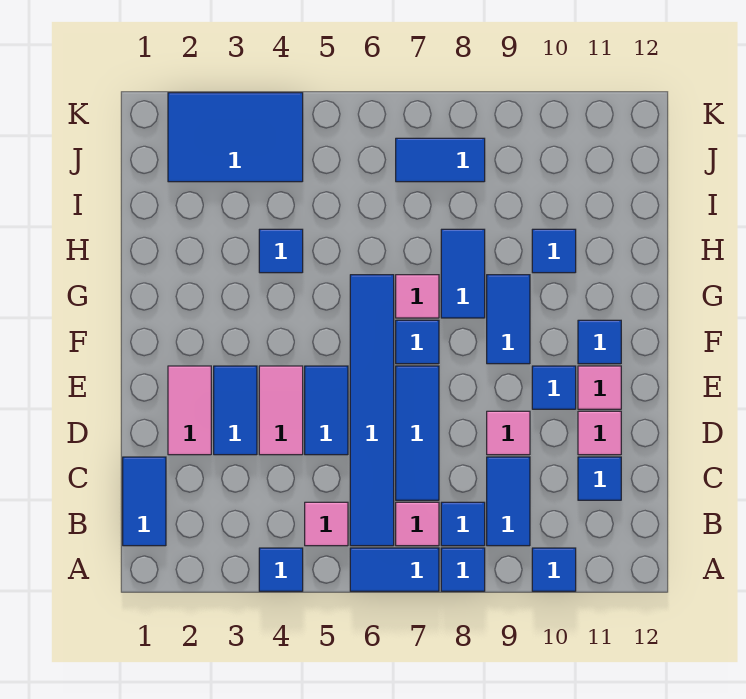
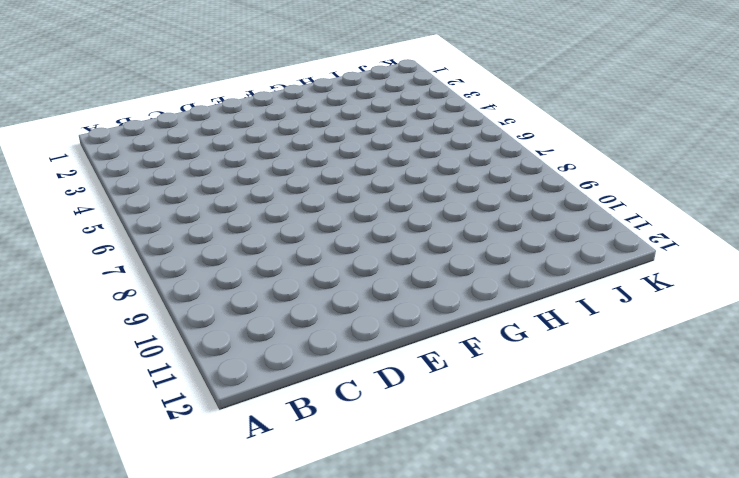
none -> blue tile A4 level 1
none -> blue tile A6:A7 level 1
none -> blue tile A8 level 1

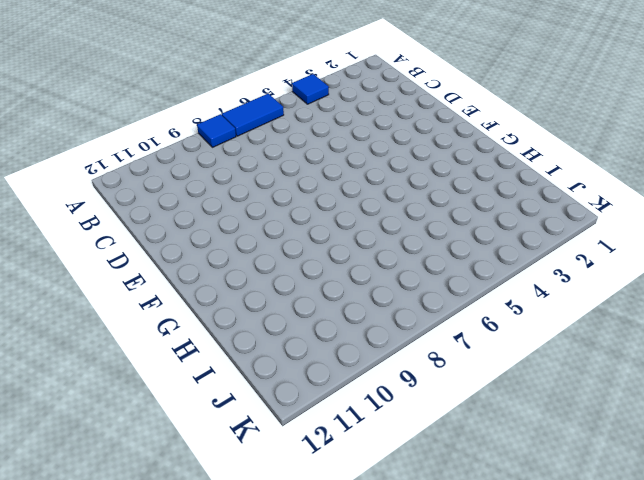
none -> blue tile A10 level 1
none -> blue tile B1:C1 level 1
none -> pink tile B5 level 1

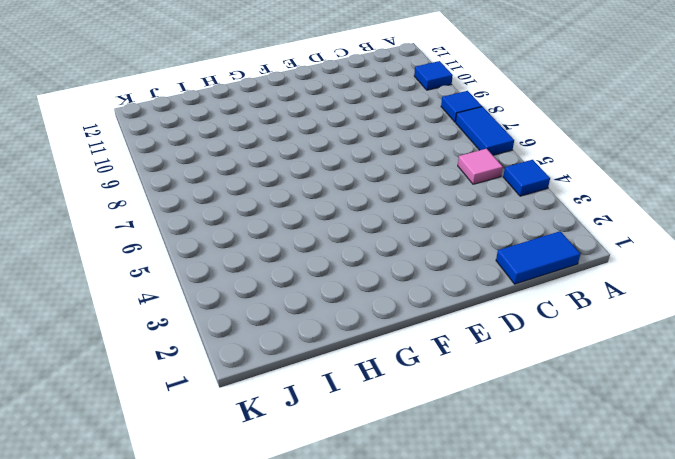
none -> blue tile B6:G6 level 1
none -> pink tile B7 level 1
none -> blue tile B8 level 1

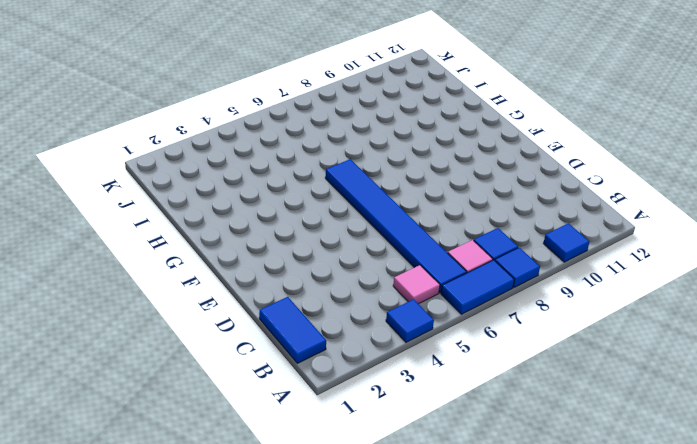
none -> blue tile B9:C9 level 1
none -> blue tile C7:E7 level 1
none -> blue tile C11 level 1

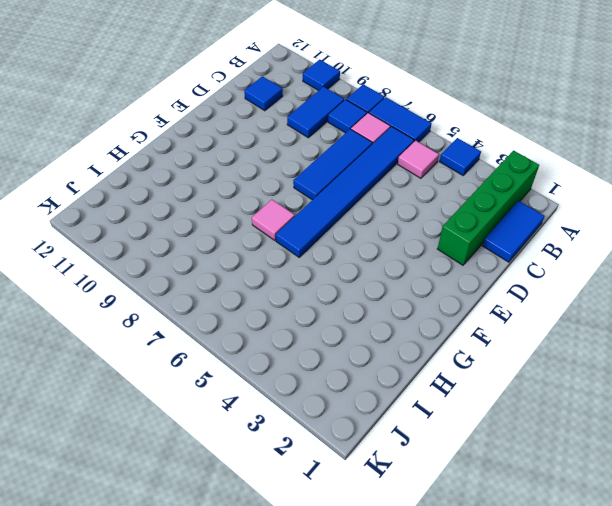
green brick A2:D2 level 1 -> pink tile D2:E2 level 1
none -> blue tile D3:E3 level 1
none -> pink tile D4:E4 level 1
none -> blue tile D5:E5 level 1

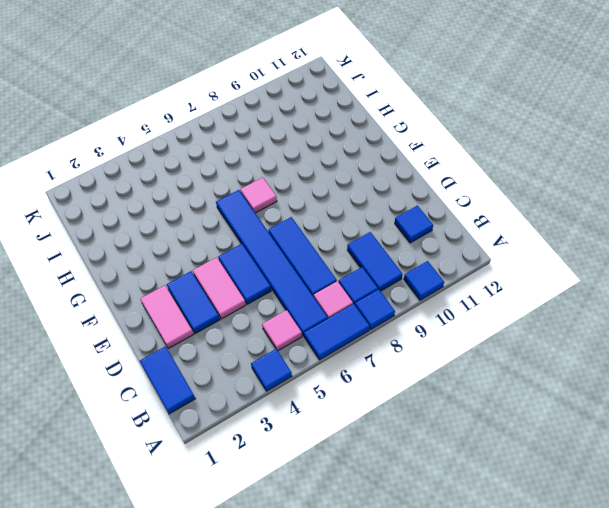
none -> pink tile D9 level 1
none -> pink tile D11 level 1
none -> blue tile E10 level 1

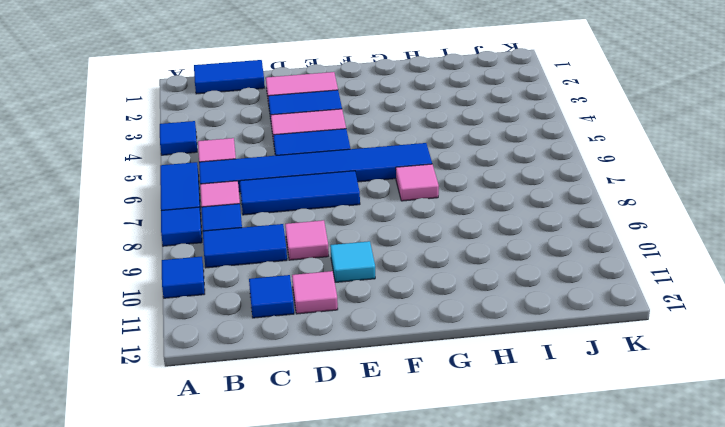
cyan tile E10 level 1 -> blue tile E10 level 1
none -> pink tile E11 level 1
none -> blue tile F7 level 1
none -> blue tile F9:G9 level 1

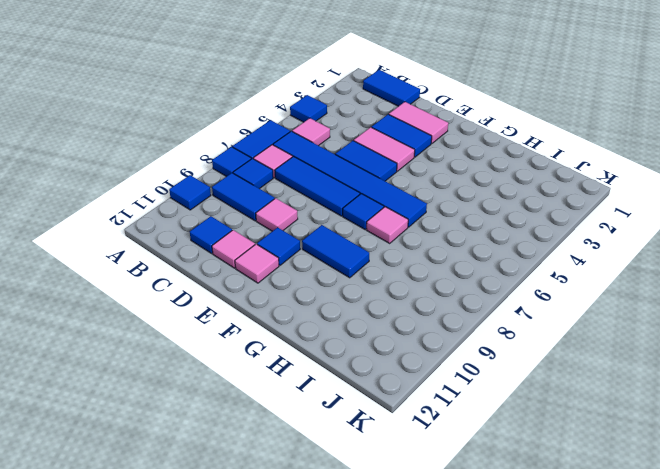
none -> blue tile F11 level 1
none -> blue tile G8:H8 level 1
none -> blue tile H4 level 1

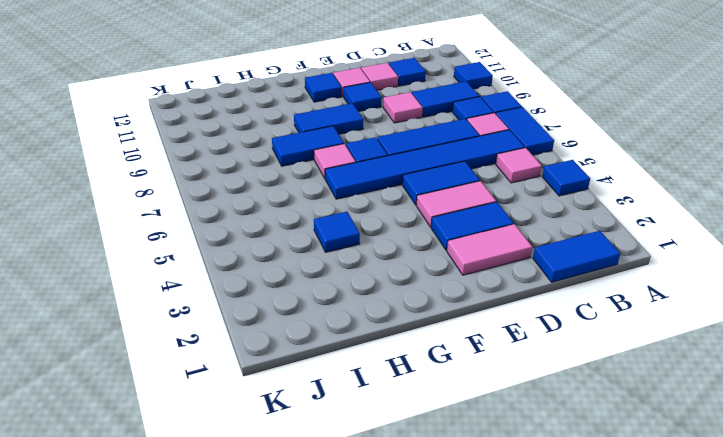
none -> blue tile H10 level 1
none -> blue tile J2:K4 level 1
none -> blue tile J7:J8 level 1

